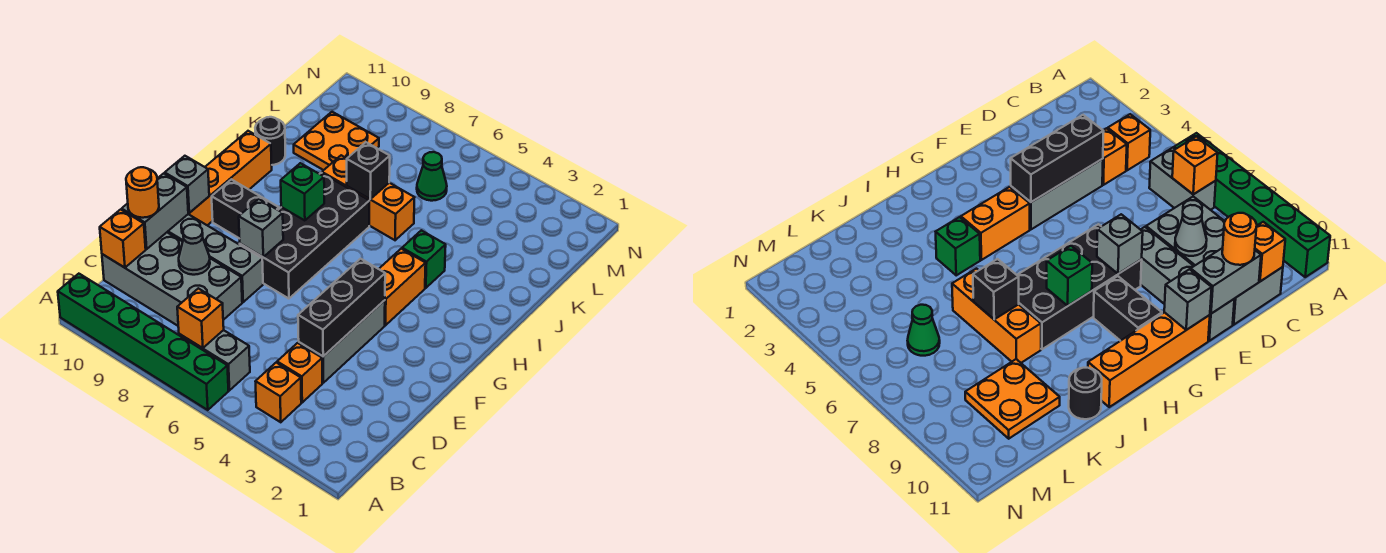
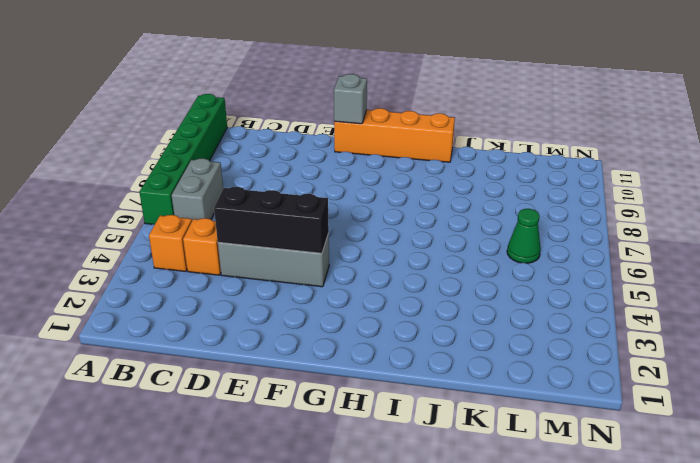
none -> grey brick C8:D11 level 1
none -> grey brick E8:E11 level 1
none -> black brick F7:I8 level 1

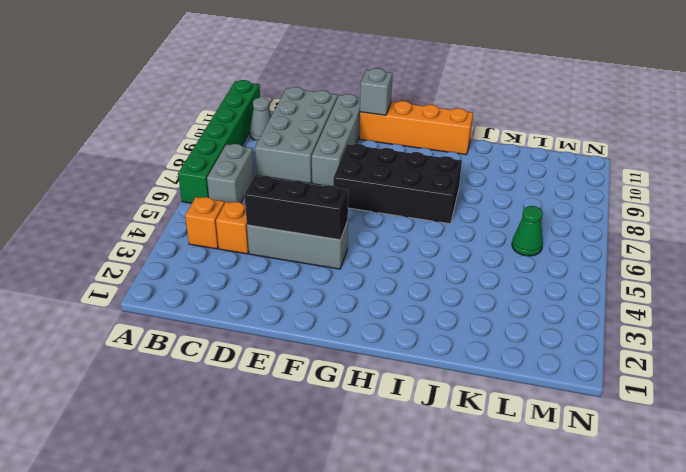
grey cone B10 level 1 -> grey cone D9 level 2
none -> orange brick G4:H4 level 1
none -> black brick G9:G10 level 1
none -> green brick I4 level 1

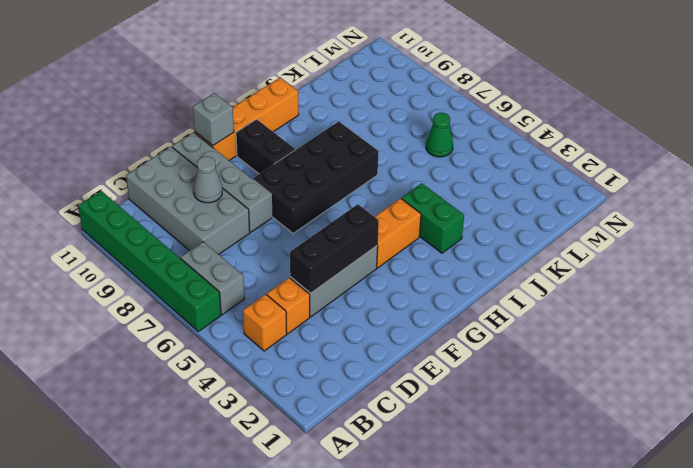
green brick I3:I4 level 1 -> green brick I4 level 1
none -> orange brick J6:J8 level 1
none -> black round brick J11 level 1
none -> orange plate K9:L10 level 1

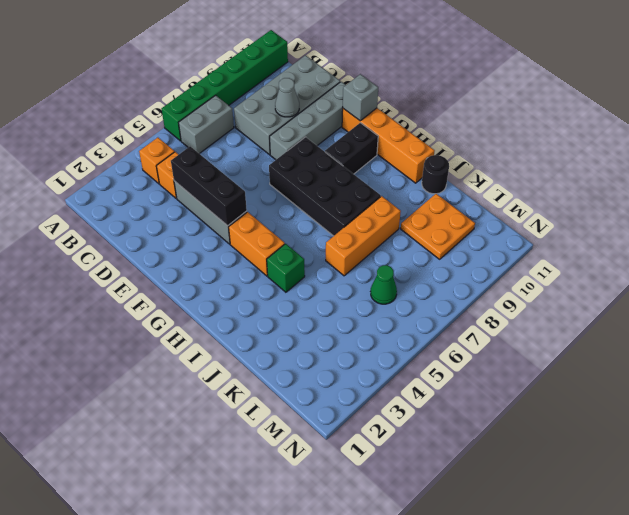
none -> orange brick B7 level 2
none -> orange brick C11 level 2
none -> grey brick D11:E11 level 2

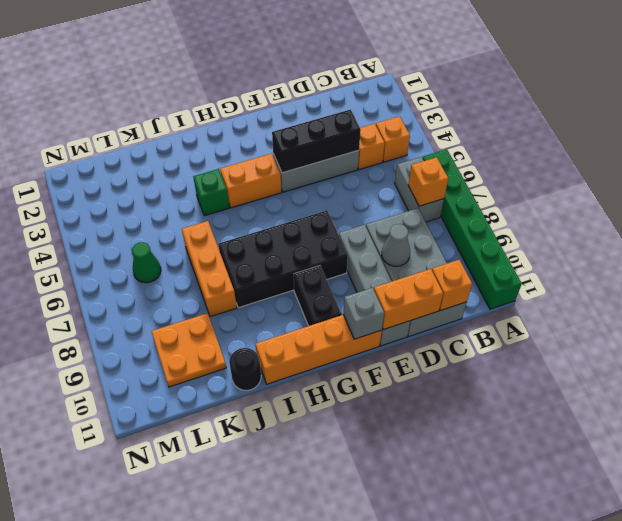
orange brick D11:E11 level 2 -> grey brick D11:E11 level 2
none -> grey brick F8 level 2
none -> green brick H8 level 2
none -> black brick J7 level 2

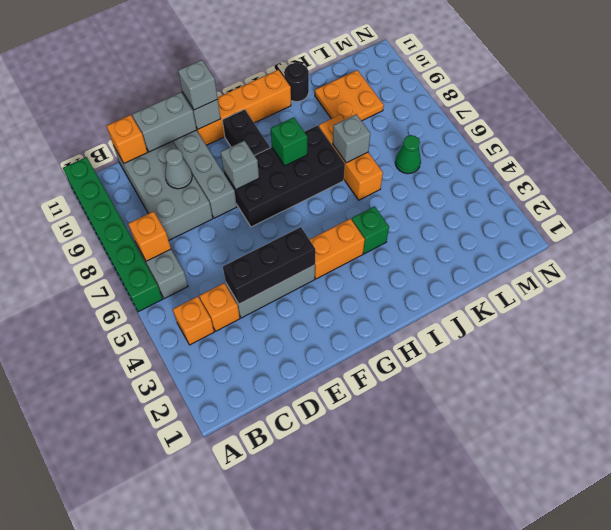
grey brick F11 level 3 -> none
grey brick J7 level 2 -> black brick J7 level 2
none -> orange round brick D11 level 3

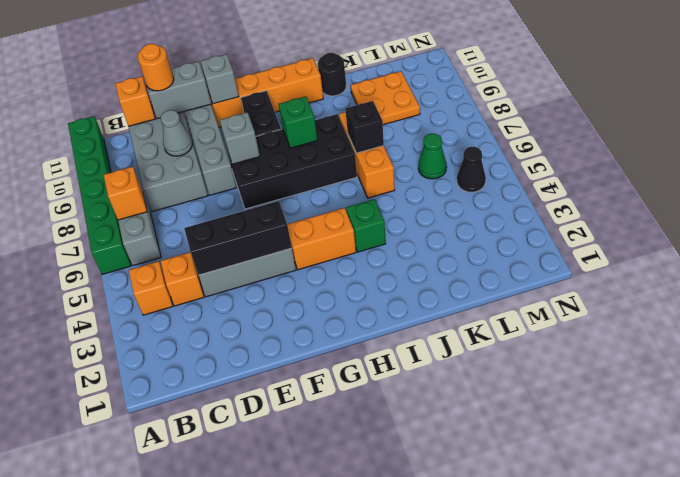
black cone M5 level 1 -> none

